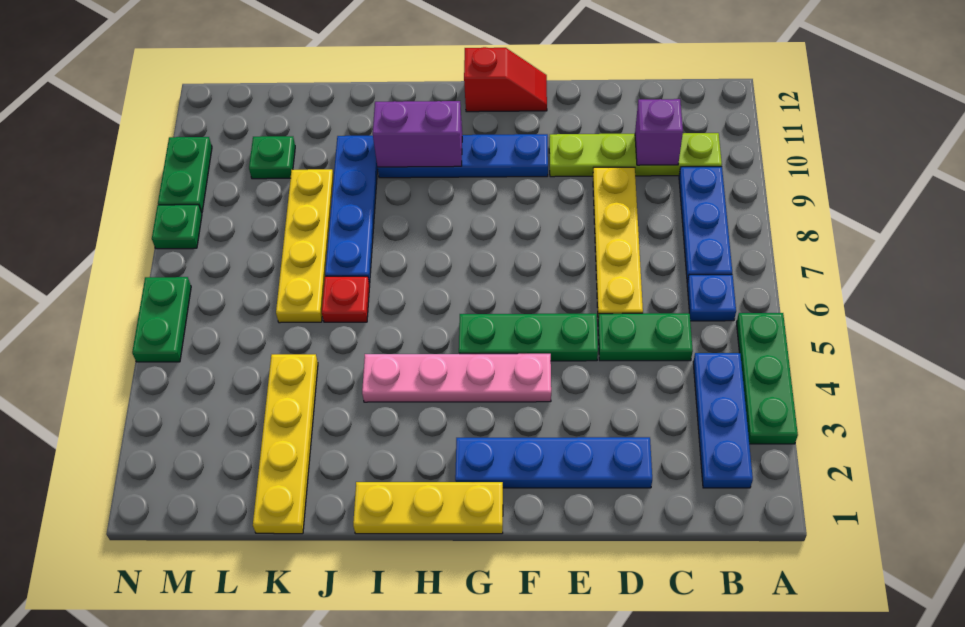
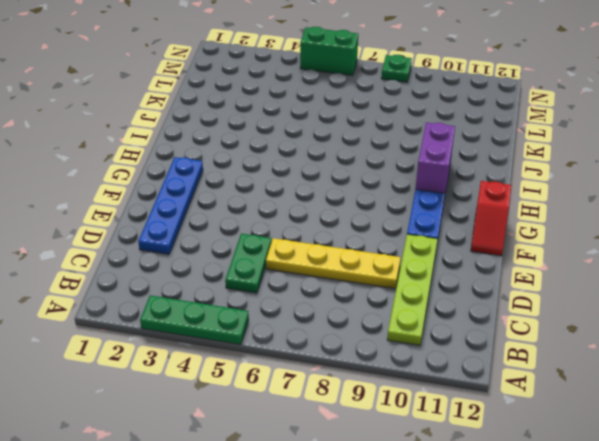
green brick N5:N6 level 1 -> green plate N5:N6 level 1
none -> blue plate B2:B4 level 1
none -> blue plate B6 level 1
none -> blue plate B7:B9 level 1

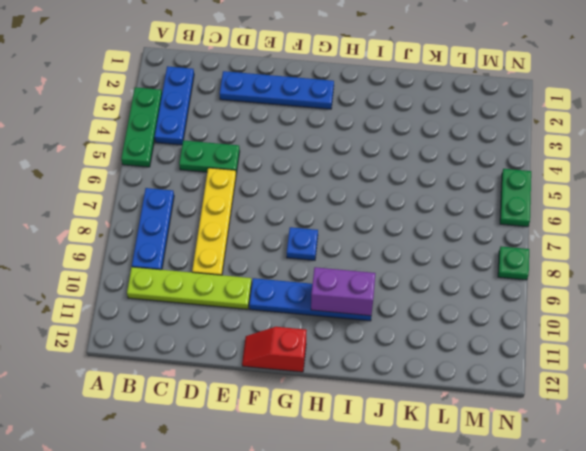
blue plate G8 level 1 -> blue plate B6 level 1
none -> green plate E5:G5 level 1
none -> pink plate F4:I4 level 1
none -> yellow plate G1:I1 level 1

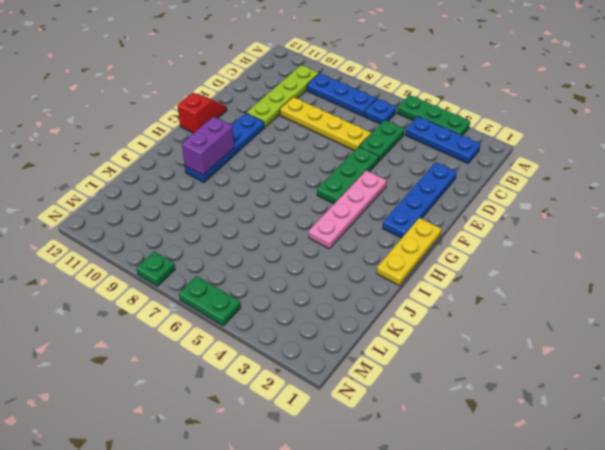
none -> red plate J6 level 1
none -> blue plate J7:J10 level 1
none -> yellow plate K1:K4 level 1

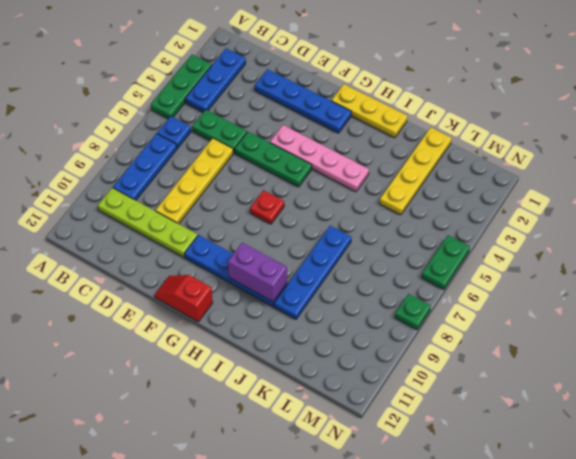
red plate G7 level 1 -> red plate J6 level 1
none -> yellow plate K6:K9 level 1
none -> green plate L10 level 1
none -> green plate N9:N10 level 1

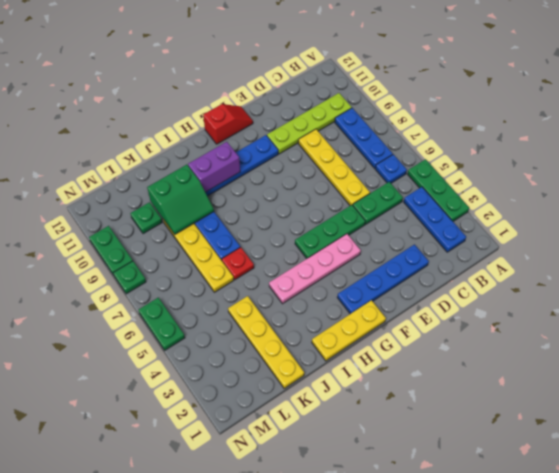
green slope J9:K10 level 2 top 10 -> none
none -> purple brick C10 level 2

